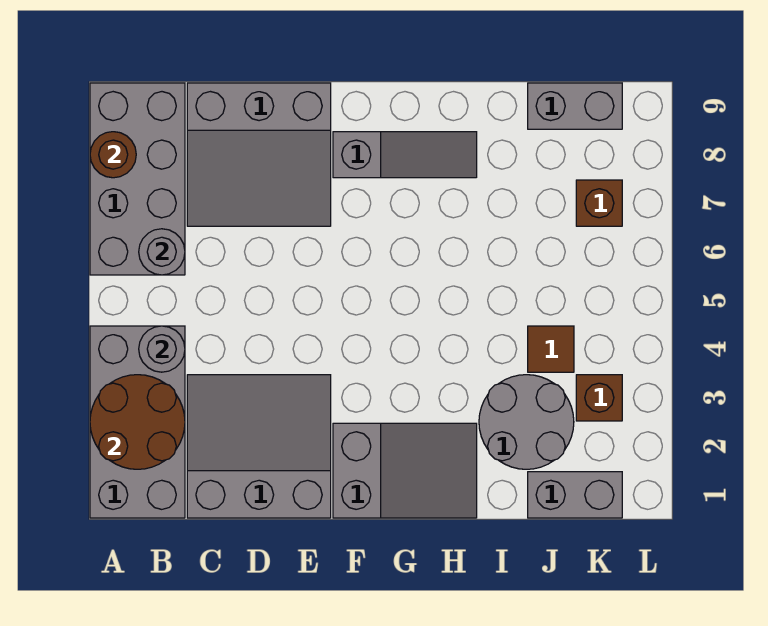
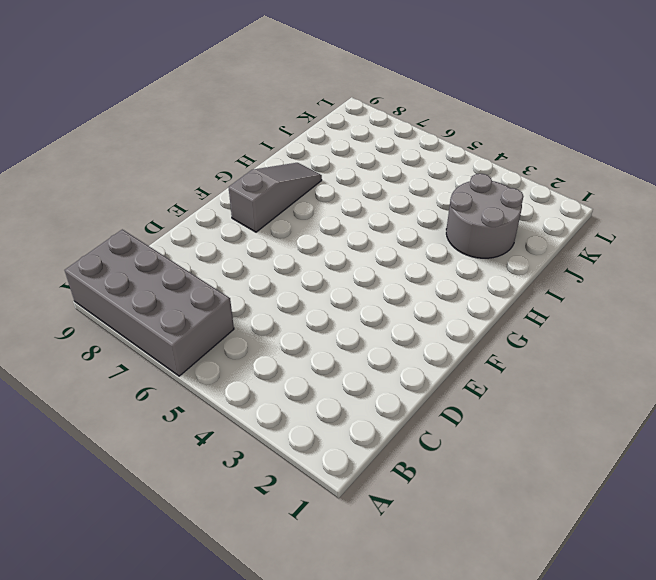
none -> grey brick A1:B4 level 1
none -> grey slope C1:E3 level 1 top 1
none -> grey slope C7:E9 level 1 top 9

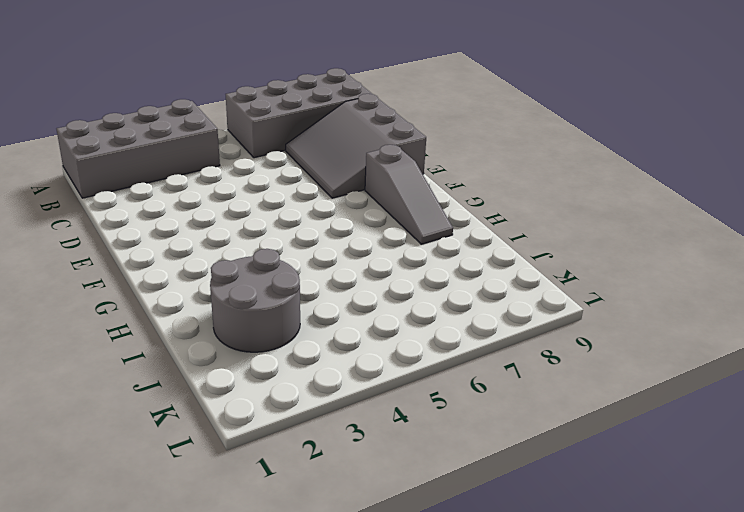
none -> grey slope C1:E3 level 1 top 1
none -> grey slope F1:H2 level 1 top F
none -> grey brick J1:K1 level 1

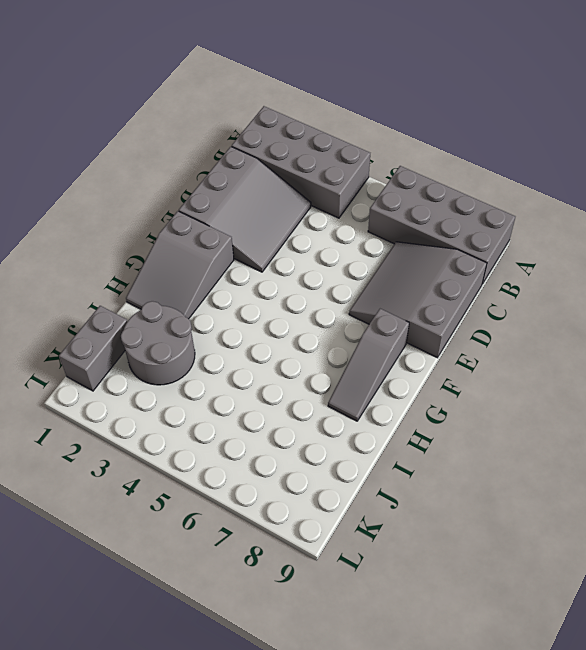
none -> brown tile J4 level 1
none -> grey brick J9:K9 level 1
none -> brown brick K3 level 1

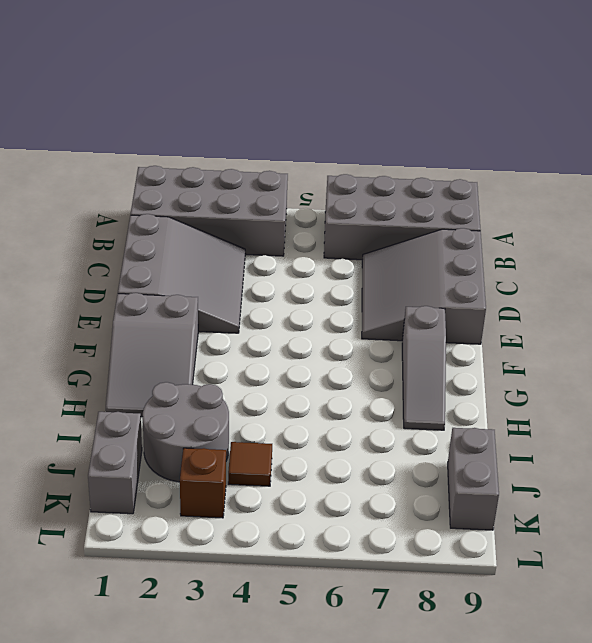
none -> brown brick K7 level 1
none -> brown round brick A2:B3 level 2
none -> brown round brick A8 level 2

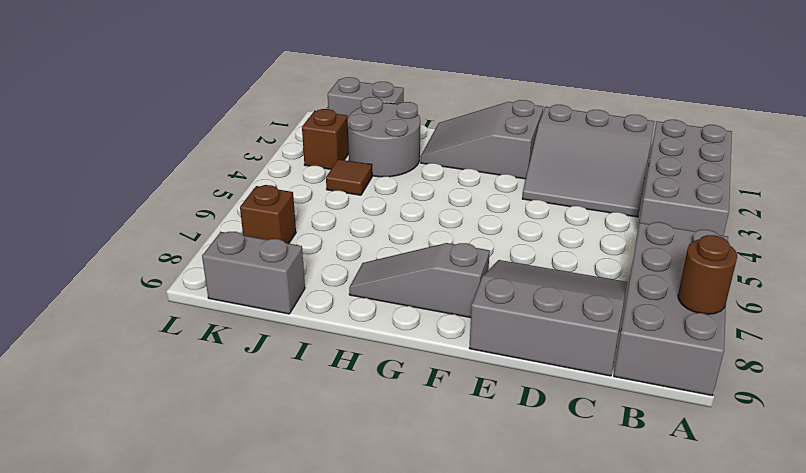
none -> brown round brick A2:B3 level 2
none -> grey round brick B4 level 2
none -> grey round brick B6 level 2

